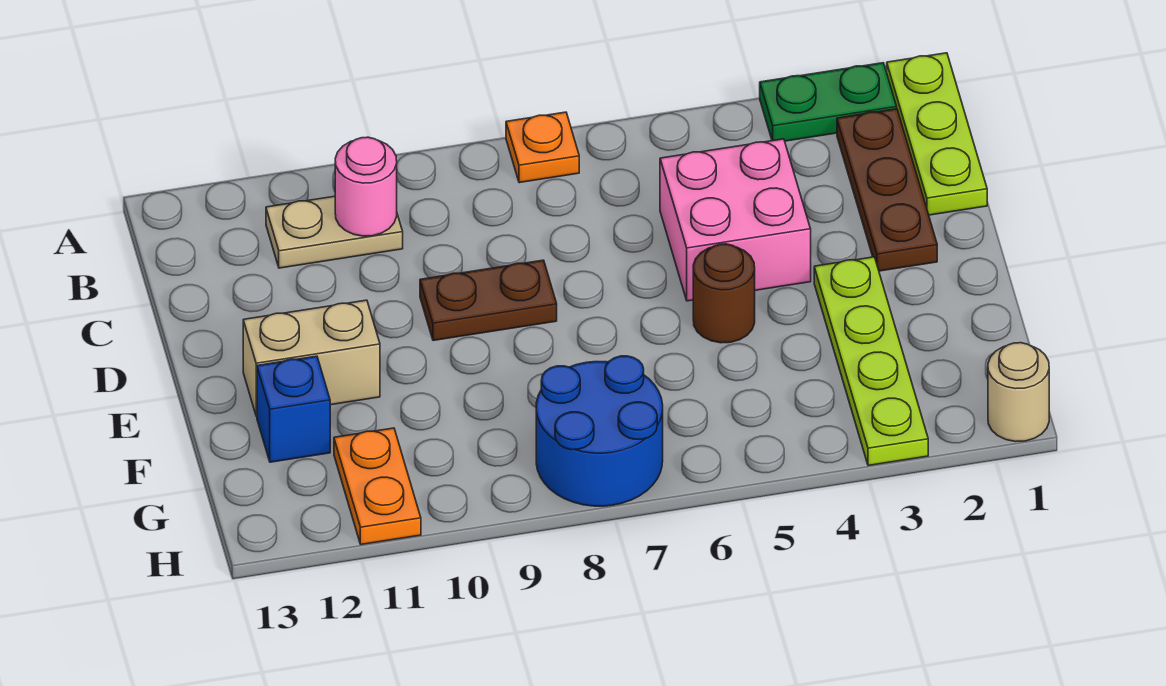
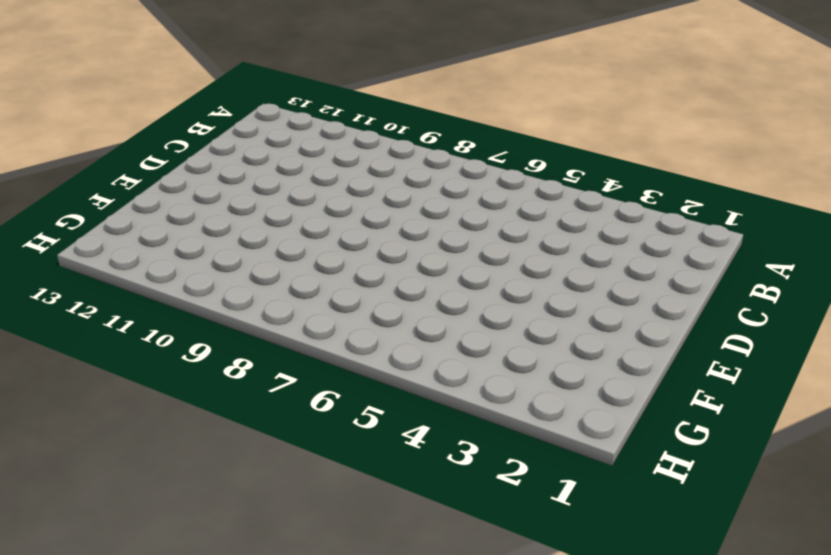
none -> lime plate A1:C1 level 1
none -> green plate A2:A3 level 1
none -> orange plate A7 level 1

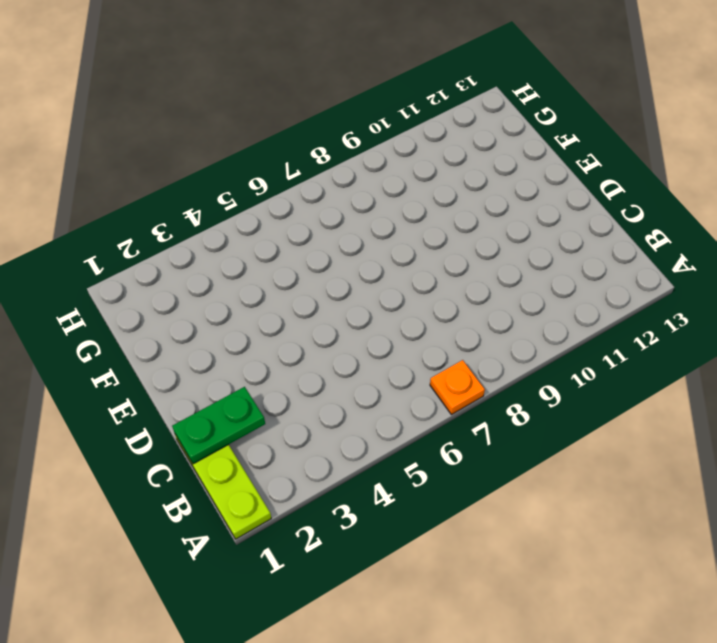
green plate C1:C2 level 2 -> green plate A2:A3 level 1
none -> brown plate B2:D2 level 1
none -> tan plate B10:B11 level 1
none -> pink brick C4:D5 level 1

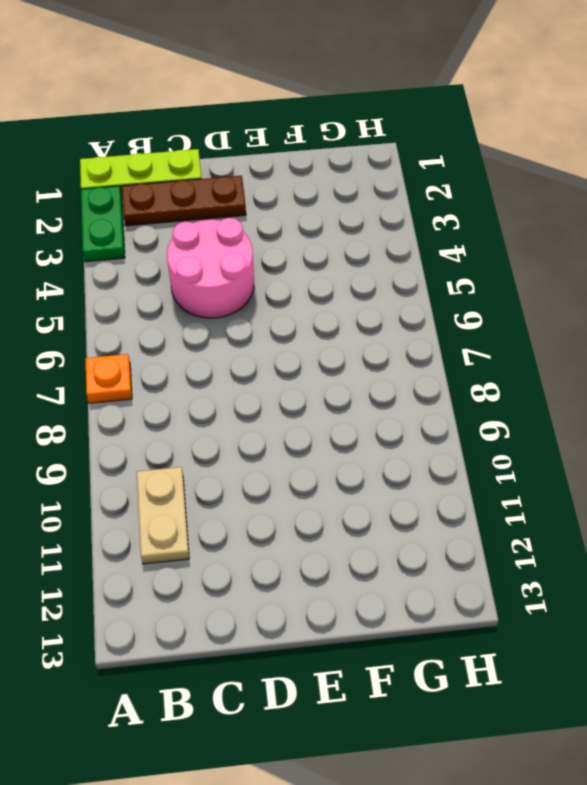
pink round brick C4:D5 level 1 -> pink brick C4:D5 level 1
none -> brown plate D8:D9 level 1
none -> lime plate E3:H3 level 1
none -> brown round brick E5 level 1

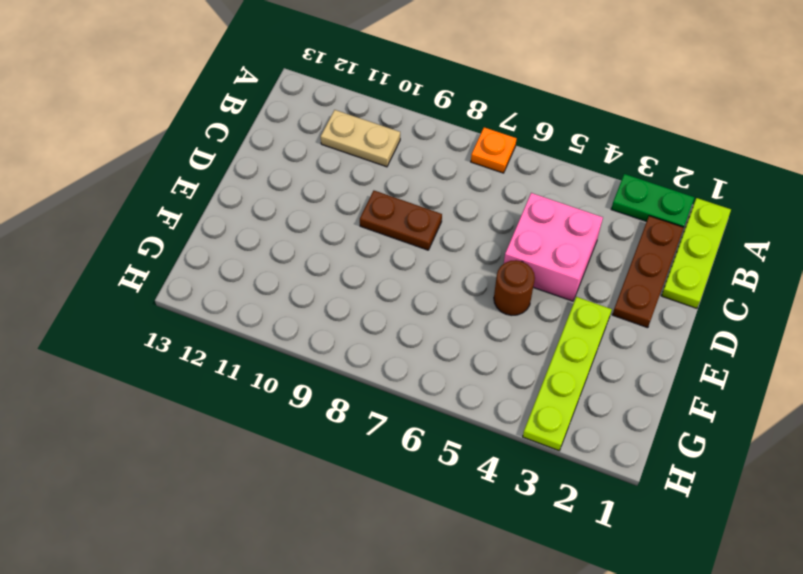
none -> tan brick E11:E12 level 1
none -> blue brick F12 level 1
none -> blue round brick G7:H8 level 1

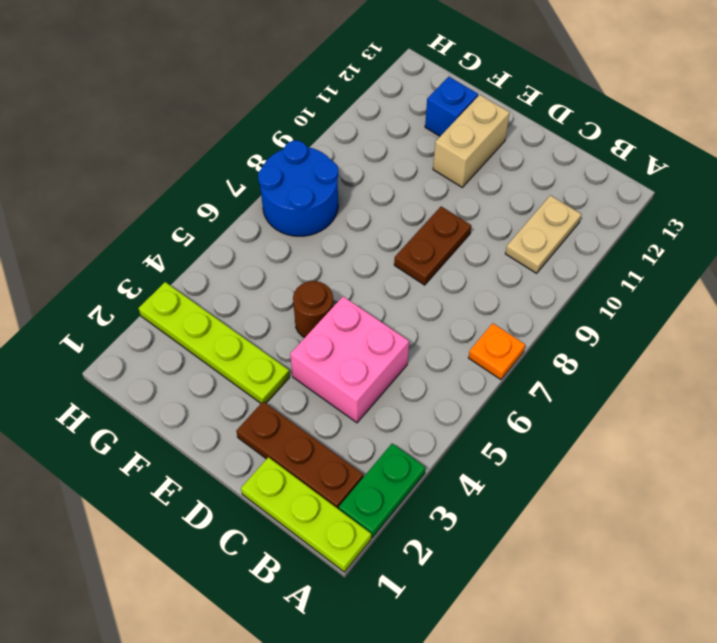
none -> orange plate G11:H11 level 1
none -> tan round brick H1 level 1
none -> pink round brick B10 level 2

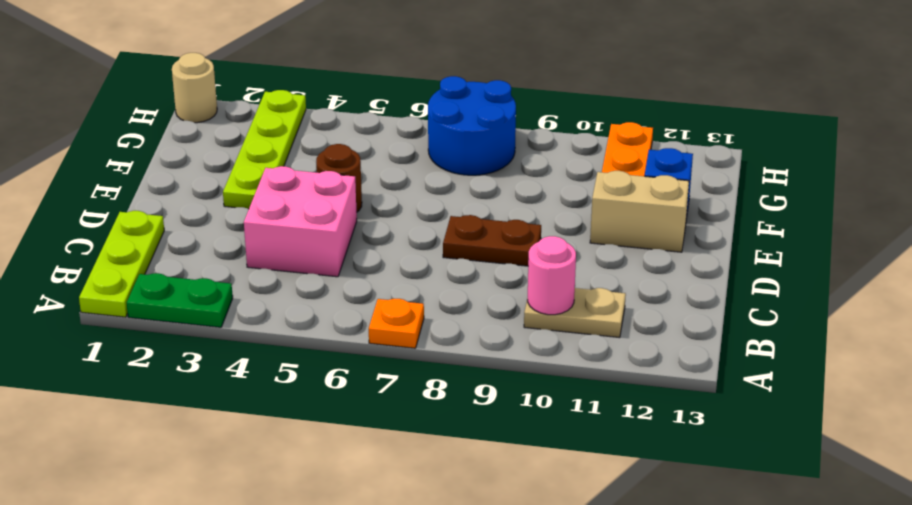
none -> brown plate B2:D2 level 1

